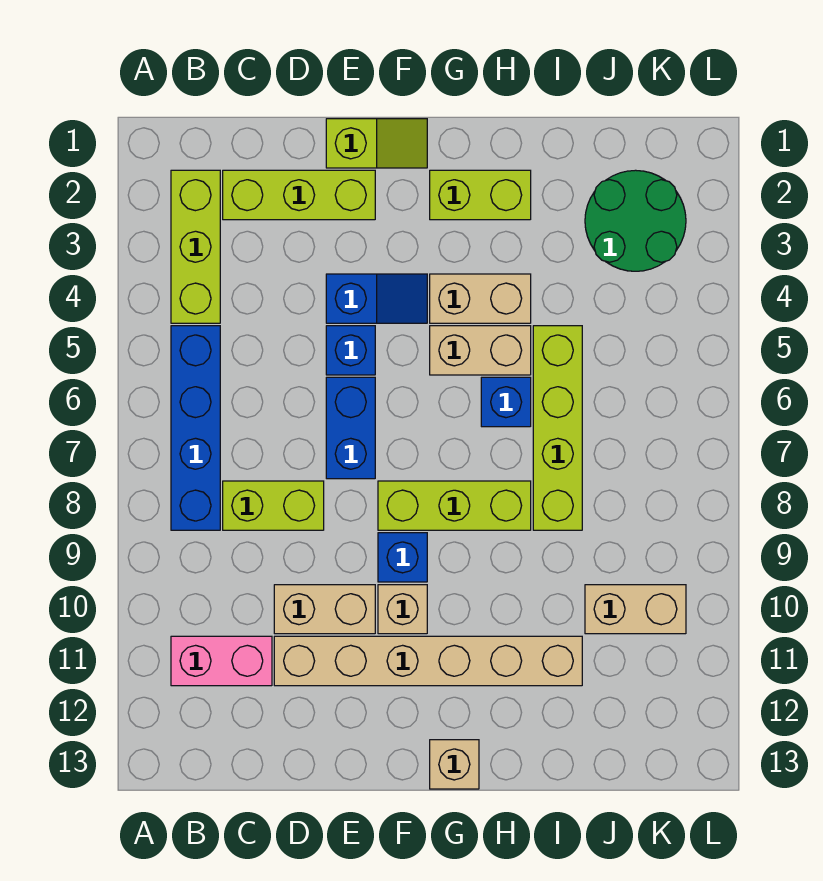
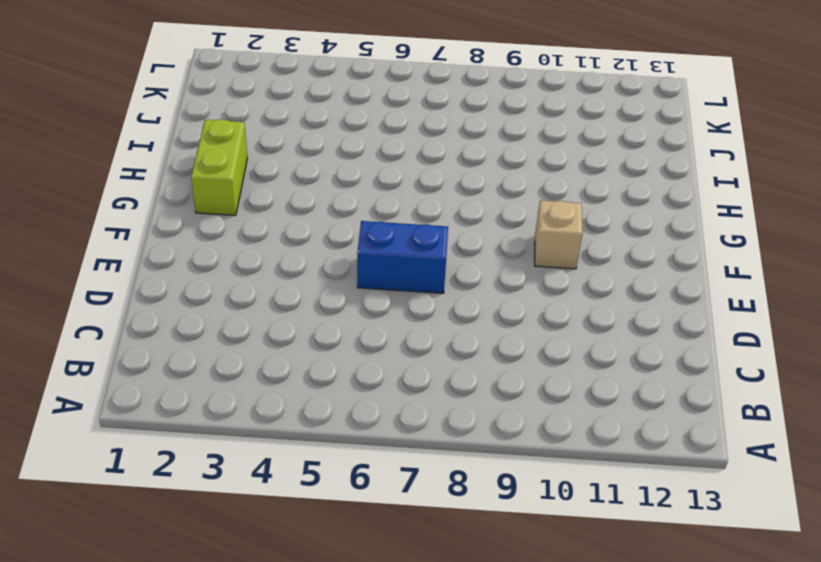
none -> lime brick B2:B4 level 1
none -> blue brick B5:B8 level 1
none -> pink brick B11:C11 level 1

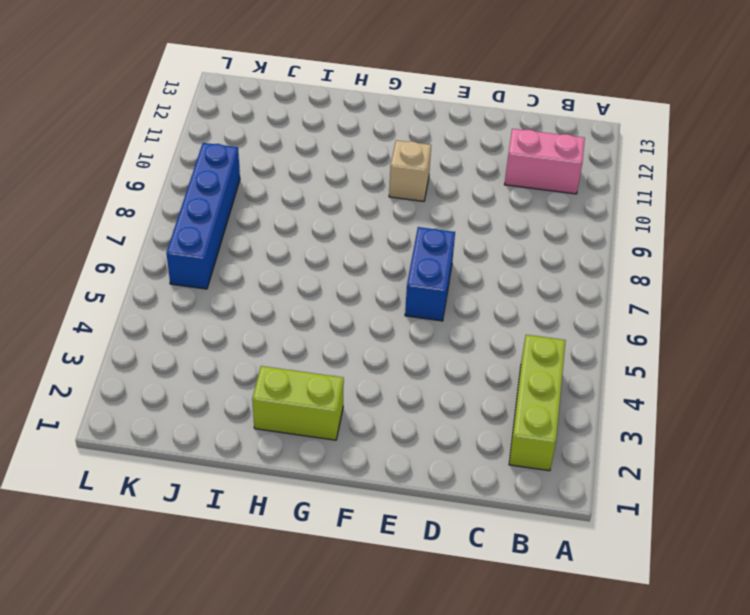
blue brick K6:K9 level 1 -> blue brick B5:B8 level 1
none -> lime brick C2:E2 level 1
none -> lime brick C8:D8 level 1
none -> tan brick D10:E10 level 1

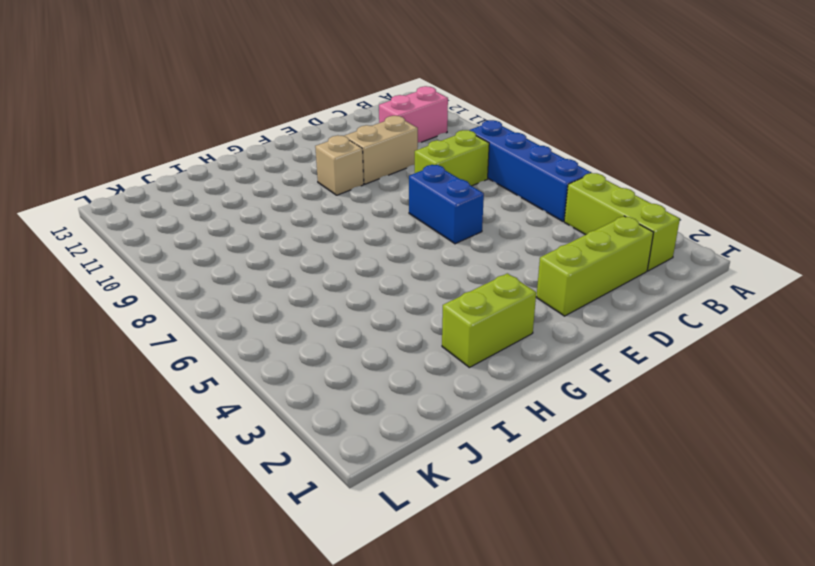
none -> tan brick D11:I11 level 1
none -> lime slope E1:F1 level 1 top E
none -> blue slope E4:F4 level 1 top E

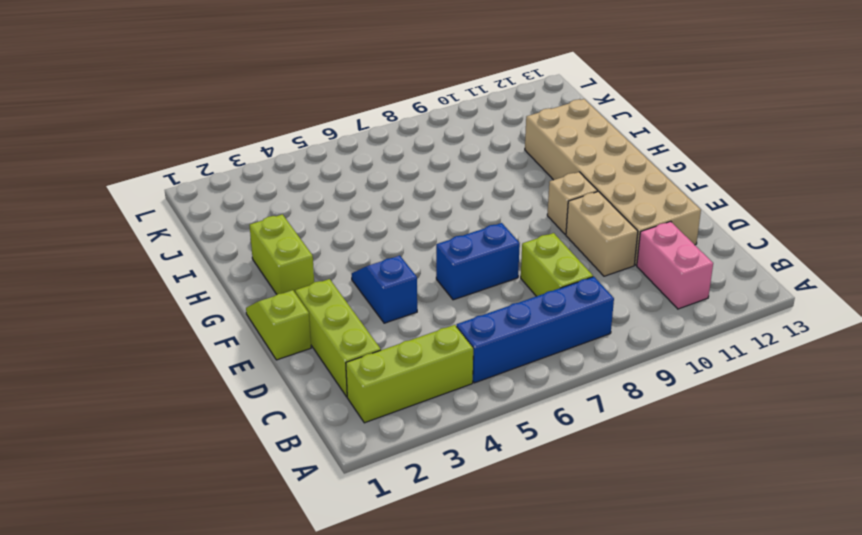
tan brick D11:I12 level 1 -> tan brick D11:I11 level 1
none -> blue brick E5 level 1
none -> lime brick F8:H8 level 1
none -> blue brick F9 level 1

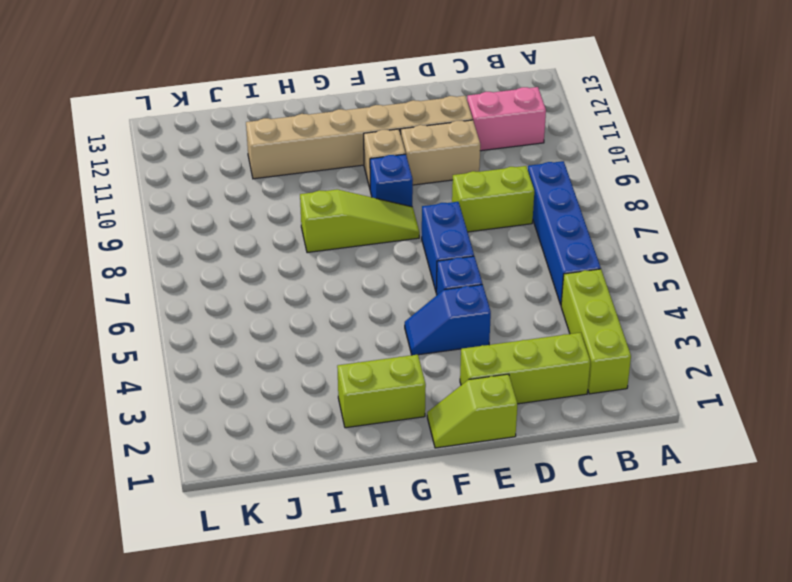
lime slope F8:H8 level 1 top H -> lime brick F8:H8 level 1
none -> tan brick G4:H4 level 1
none -> tan brick G5:H5 level 1
none -> tan brick G13 level 1

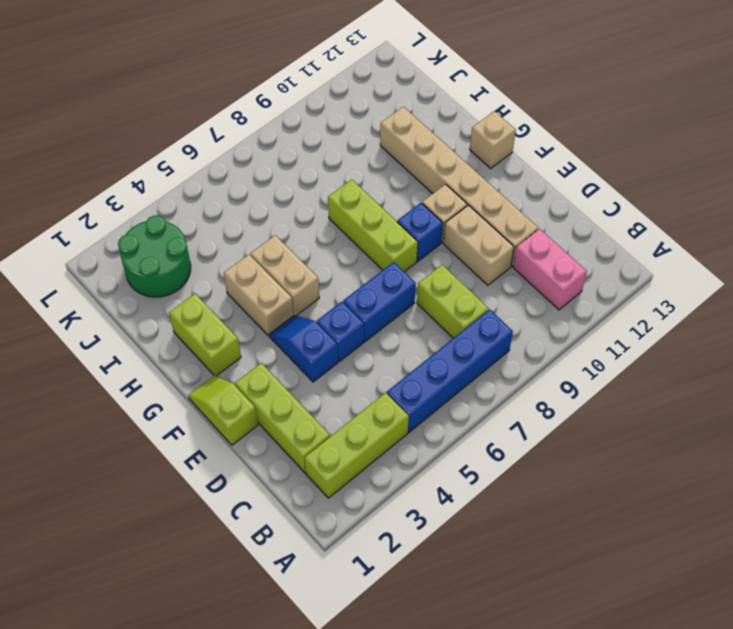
none -> blue brick H6 level 1
none -> lime brick I5:I8 level 1
none -> tan brick J10:K10 level 1

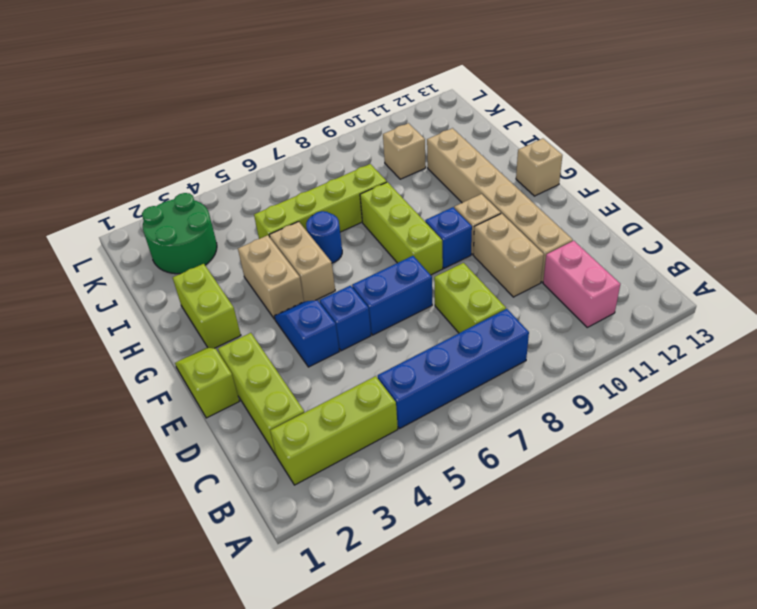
blue round brick H6 level 1 -> blue brick H6 level 1
tan brick J10 level 1 -> tan brick J10:K10 level 1

